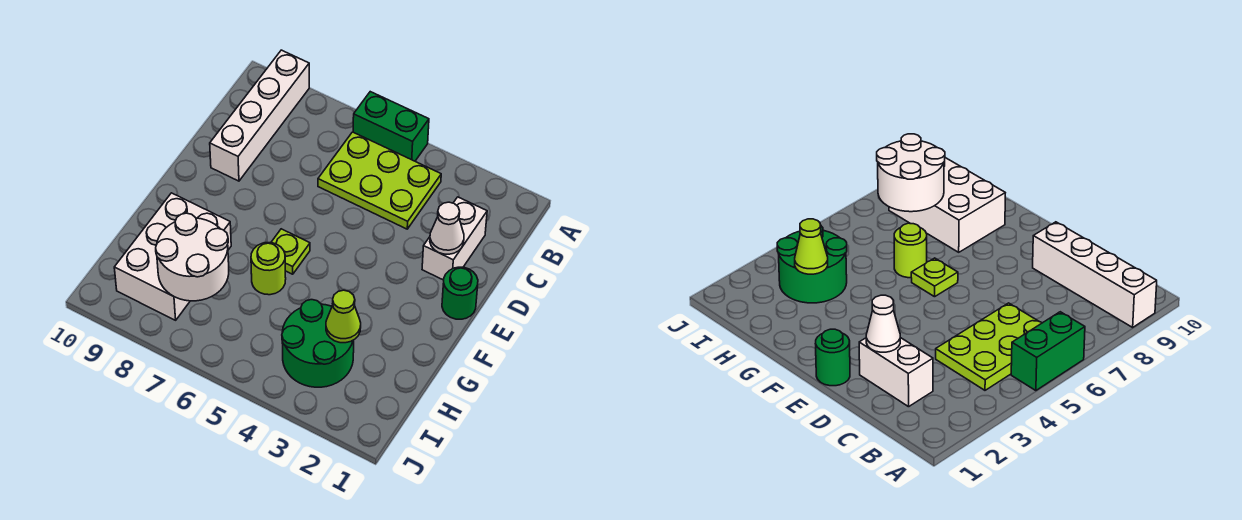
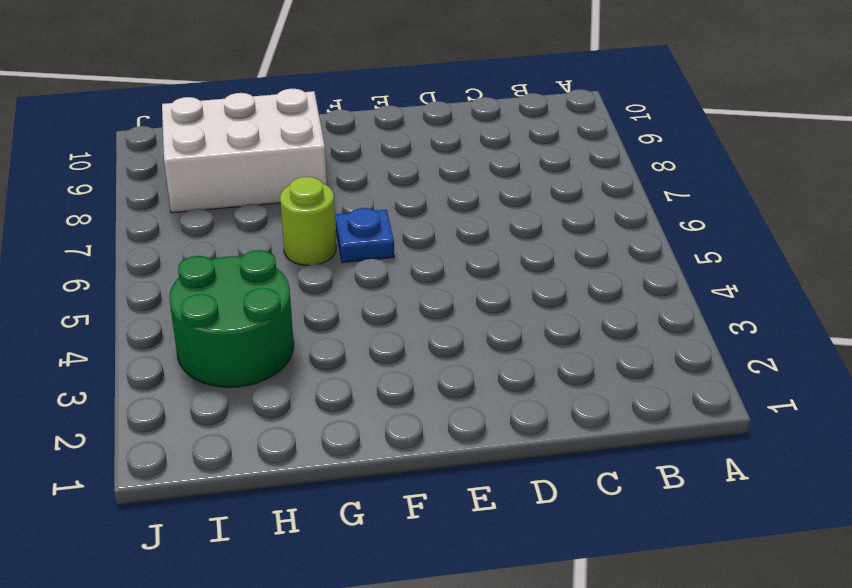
blue plate F6 level 1 -> lime plate F6 level 1
none -> green brick A5:A6 level 1
none -> white brick A9:D9 level 1
none -> lime plate B4:C6 level 1

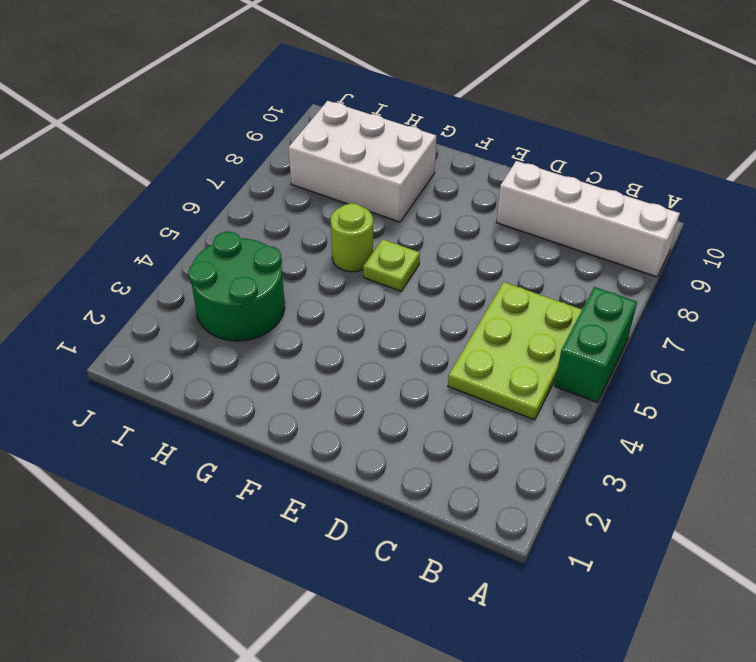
none -> white brick C2:D2 level 1
none -> green round brick E1 level 1
none -> white cone D2 level 2

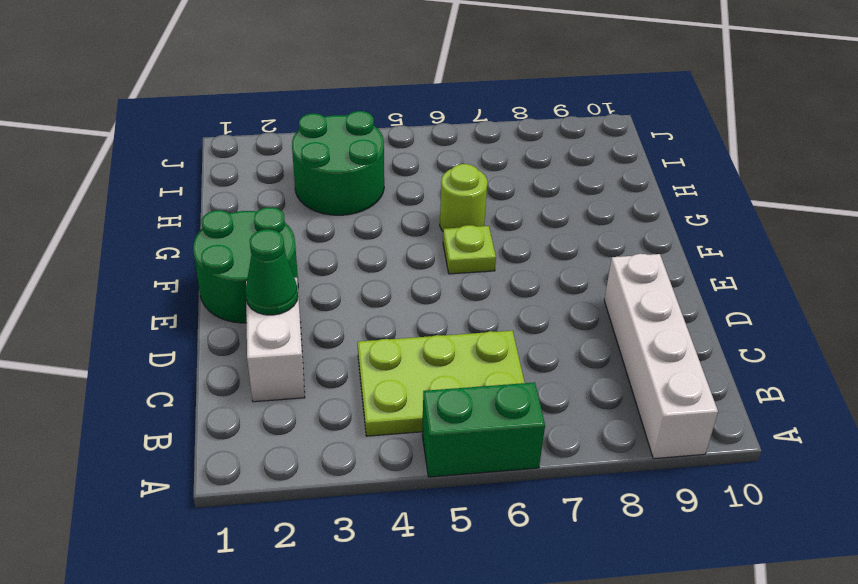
green cone D2 level 2 -> white cone D2 level 2
green round brick E1:F2 level 1 -> green round brick E1 level 1
none -> white brick G8:I9 level 1
none -> lime cone H3 level 2
none -> white round brick H7:I8 level 2

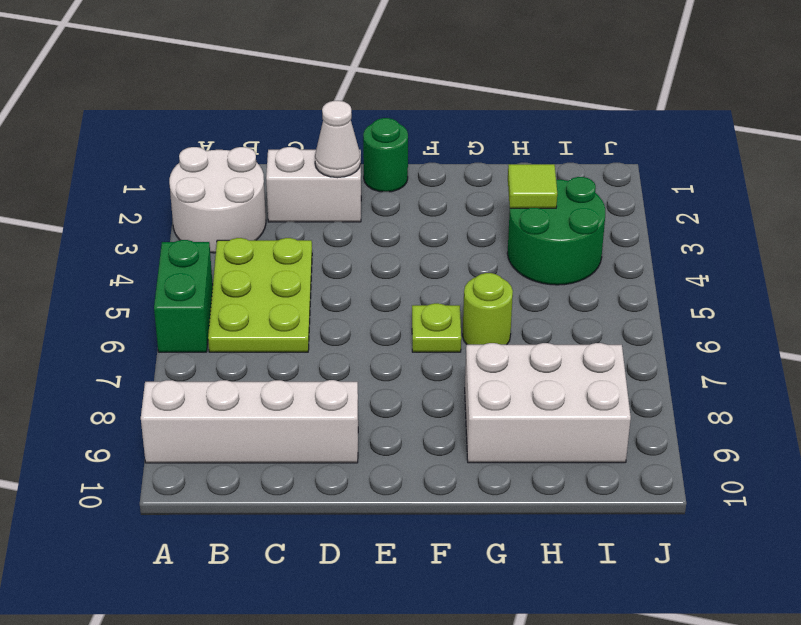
white round brick A2:B3 level 1 -> white round brick H7:I8 level 2
lime tile H3 level 2 -> lime cone H3 level 2

